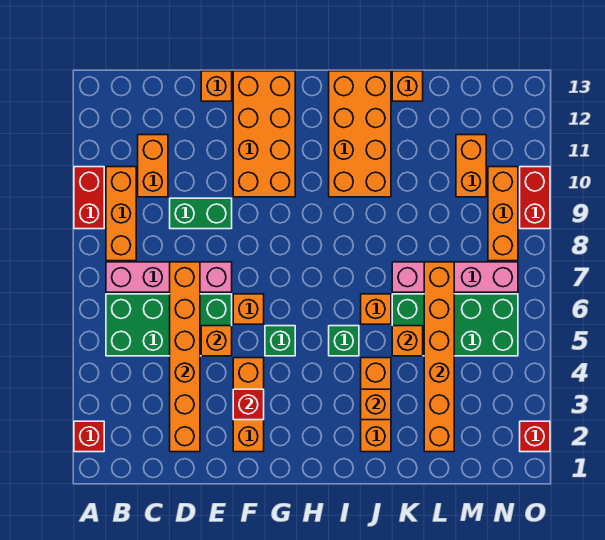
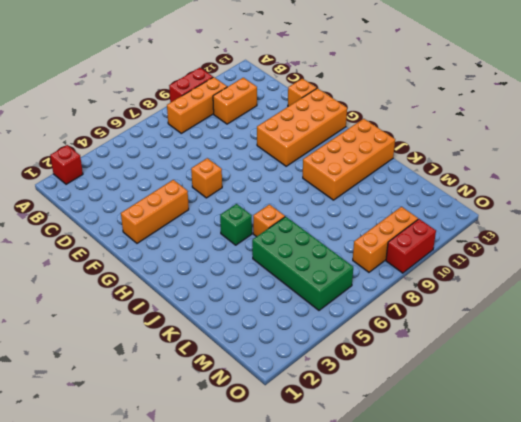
none -> green brick B5:E6 level 1
none -> pink brick B7:E7 level 1
none -> green brick D9:E9 level 1

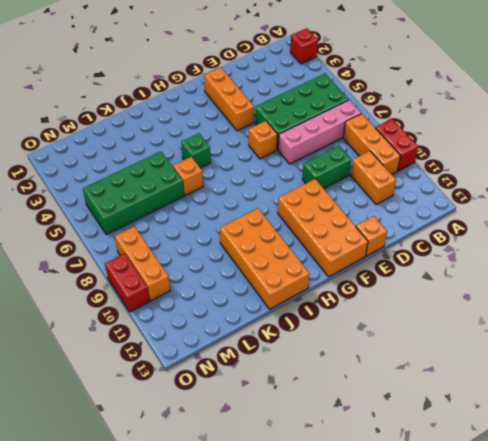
none -> green brick G5 level 1
none -> orange brick J2:J4 level 1
none -> pink brick K7:N7 level 1

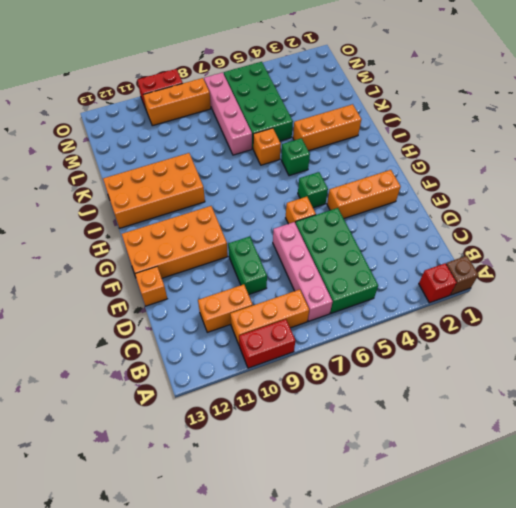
brown brick A1 level 1 -> none
none -> orange brick K13 level 1
none -> orange brick M10:M11 level 1
none -> red brick O2 level 1

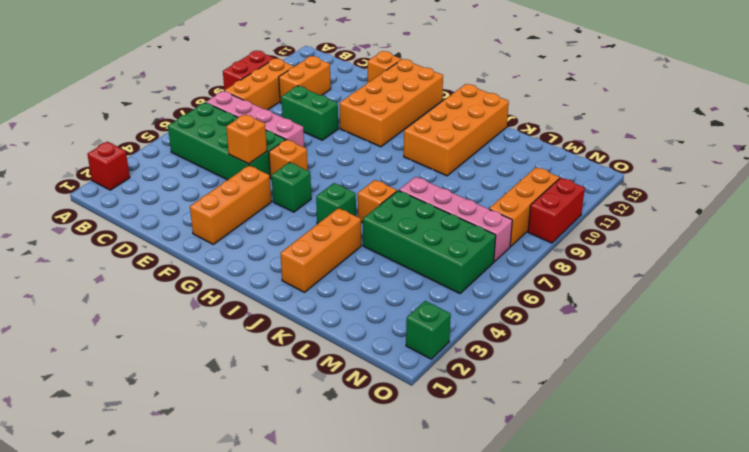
green brick O2 level 1 -> red brick O2 level 1
none -> orange brick K13 level 1
none -> orange brick M10:M11 level 1
none -> orange brick D2:D7 level 2

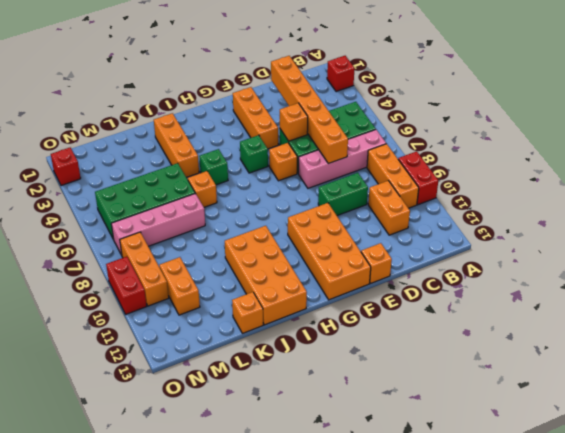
none -> red brick F3 level 2
none -> orange brick J3 level 2
none -> orange brick K5 level 2

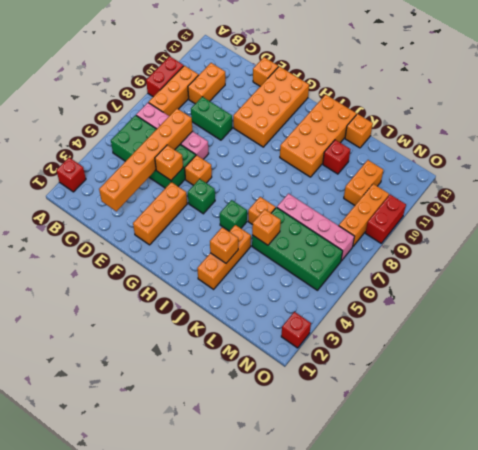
red brick K11 level 1 -> red brick F3 level 2
none -> orange brick L2:L7 level 2

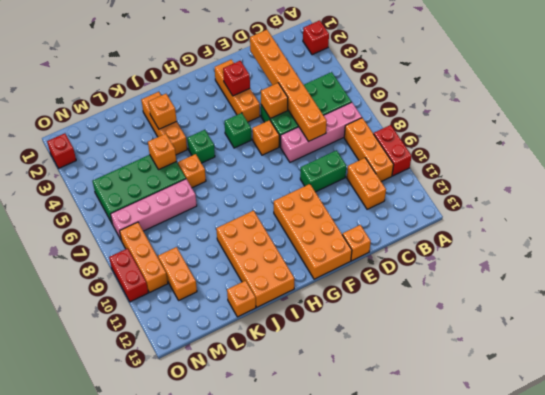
none -> orange brick L2:L7 level 2

